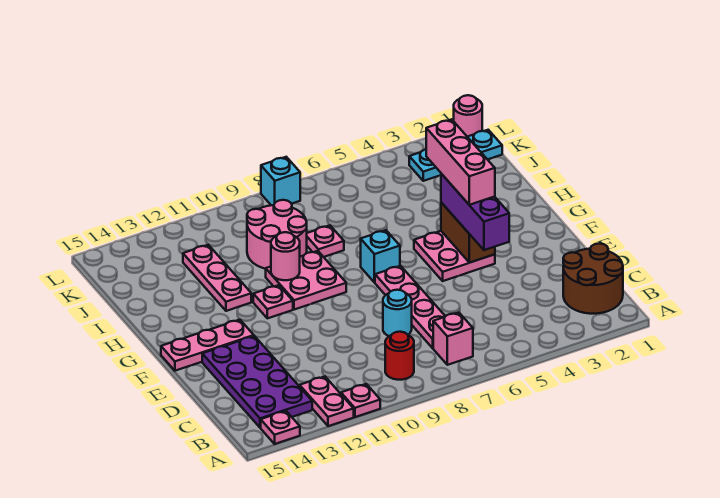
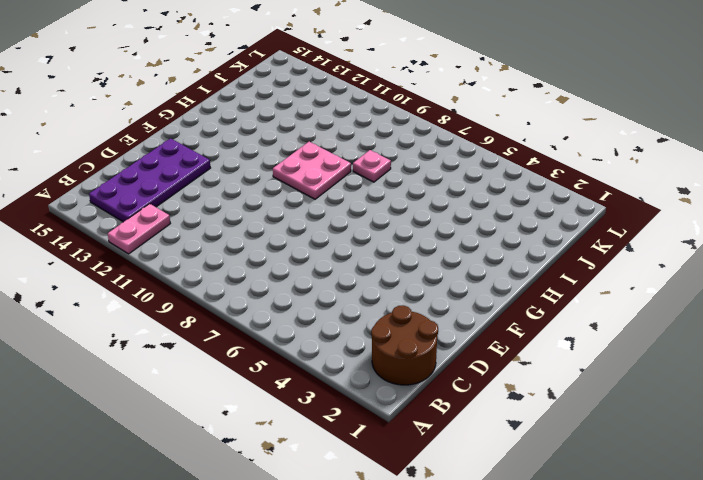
none -> pink plate A11 level 1
none -> pink plate A14 level 1
none -> pink brick B7 level 1

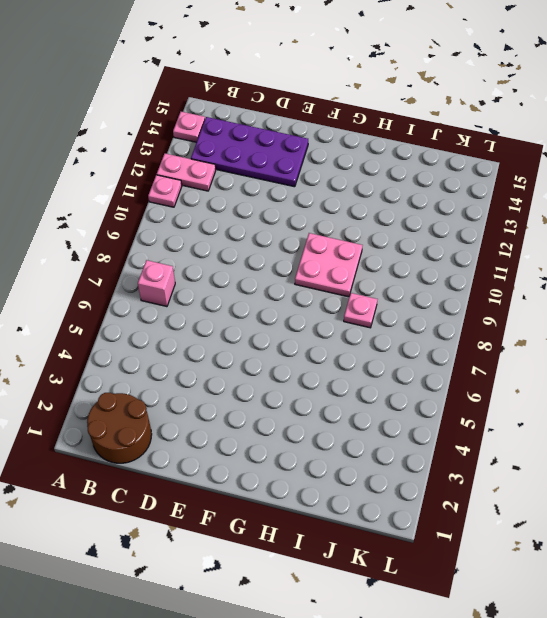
none -> red round brick B9 level 1
none -> pink plate C7:F7 level 1
none -> cyan round brick D8 level 1

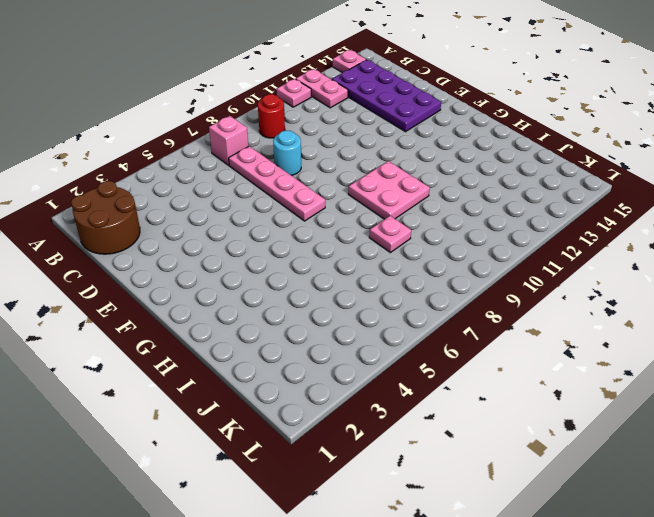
none -> pink plate F4:G5 level 1
none -> pink plate F13:F15 level 1
none -> cyan brick G7 level 1

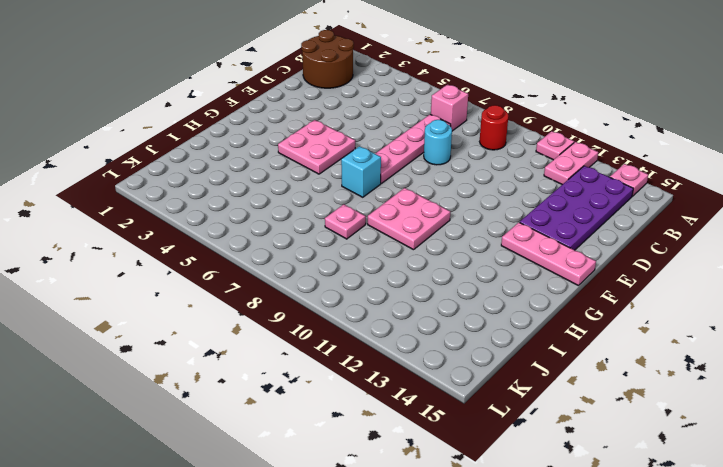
none -> pink plate G11 level 1
none -> pink plate H12:J12 level 1
none -> pink round brick I9:J10 level 1

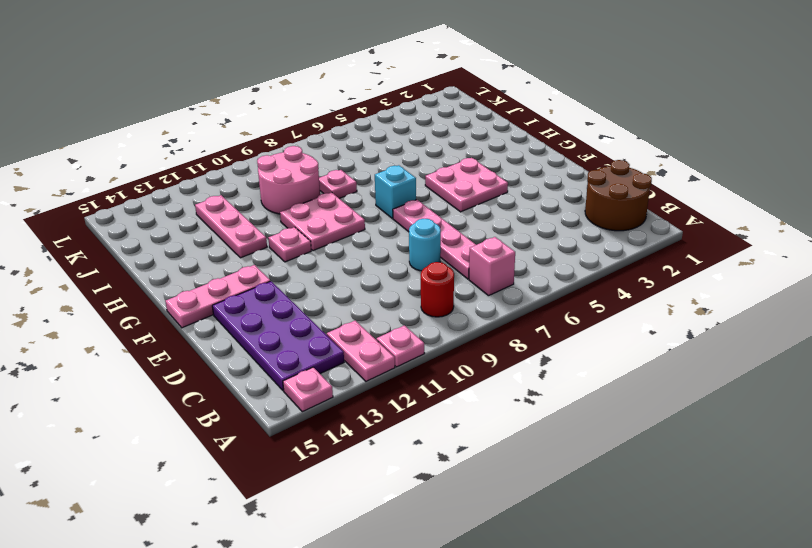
none -> cyan plate K1:K3 level 1
none -> pink round brick L1 level 1
none -> cyan brick L8 level 1

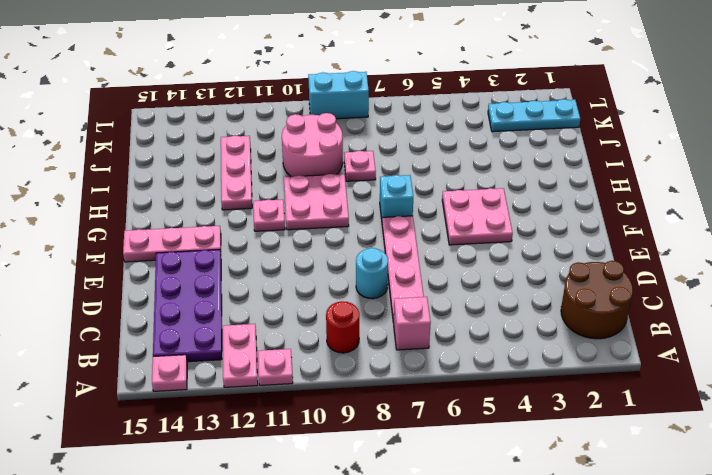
cyan brick L8:L9 level 1 -> cyan brick L8 level 1
none -> pink round brick L1 level 1
none -> brown brick F4:G4 level 2
none -> pink round brick H10 level 2

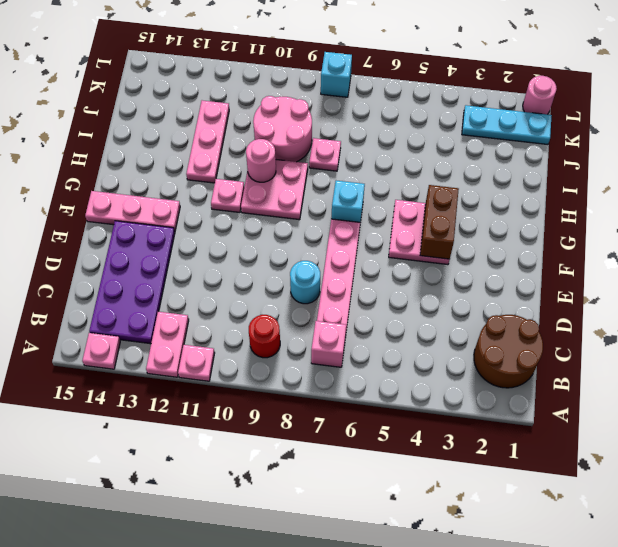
none -> purple brick E4:G4 level 3
none -> pink brick F4:H4 level 4

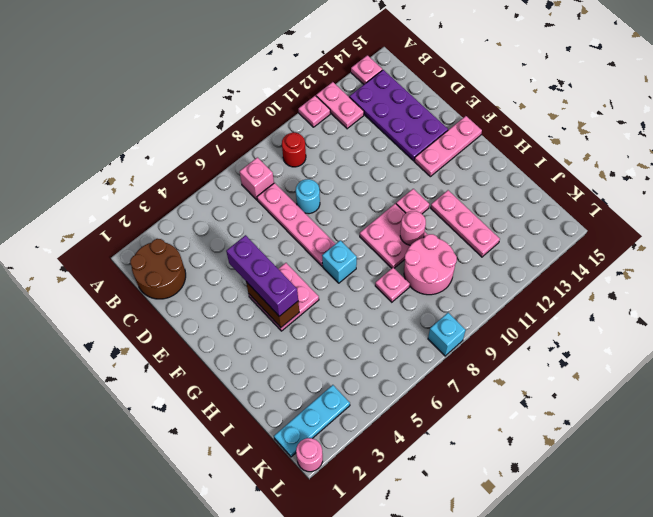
none -> pink brick F4:H4 level 4

